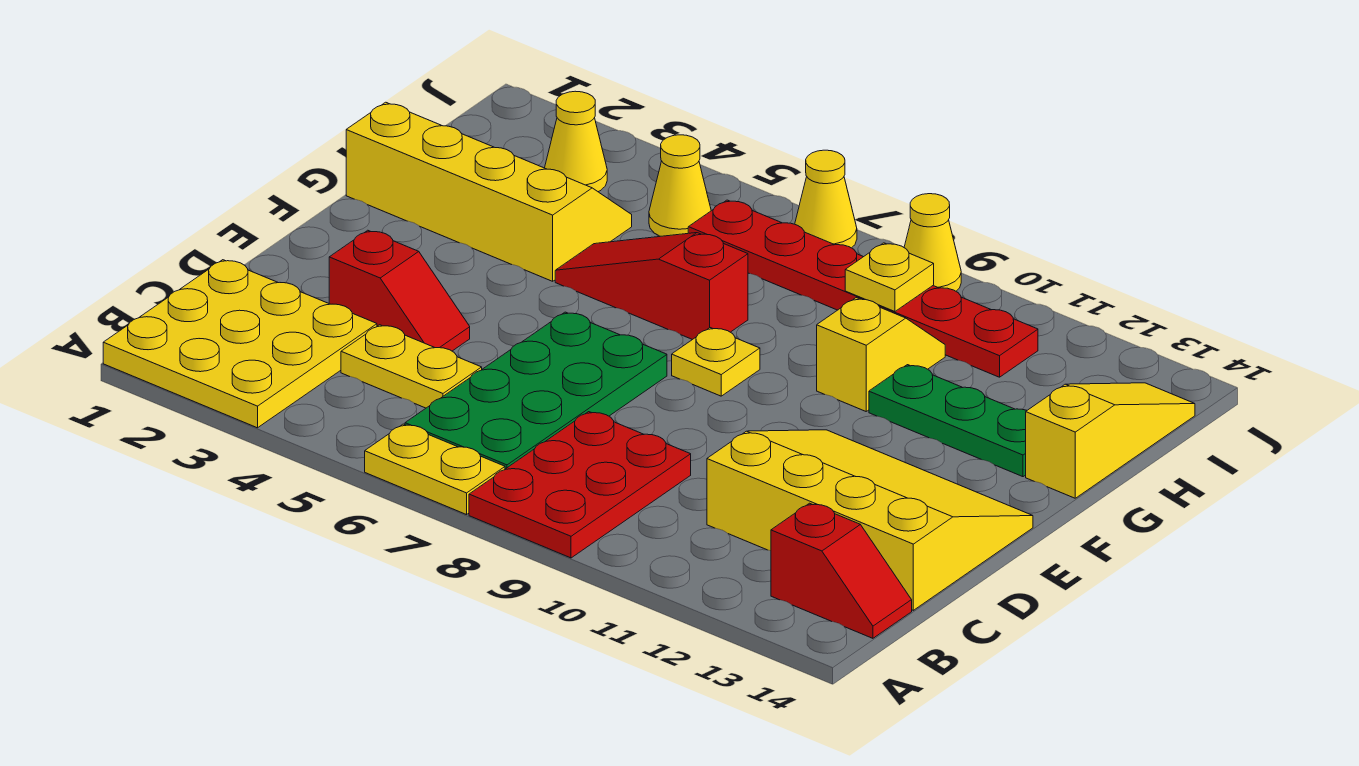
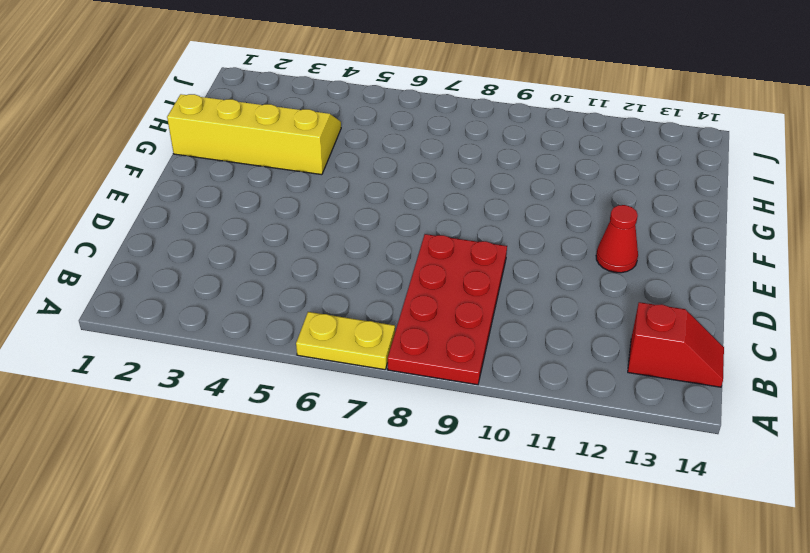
red plate A8:D9 level 1 -> red plate A8:C9 level 1
red cone E12 level 1 -> yellow slope C11:E14 level 1 top C
none -> yellow plate A1:C3 level 1
none -> green plate B6:E7 level 1
none -> yellow plate C4:C5 level 1

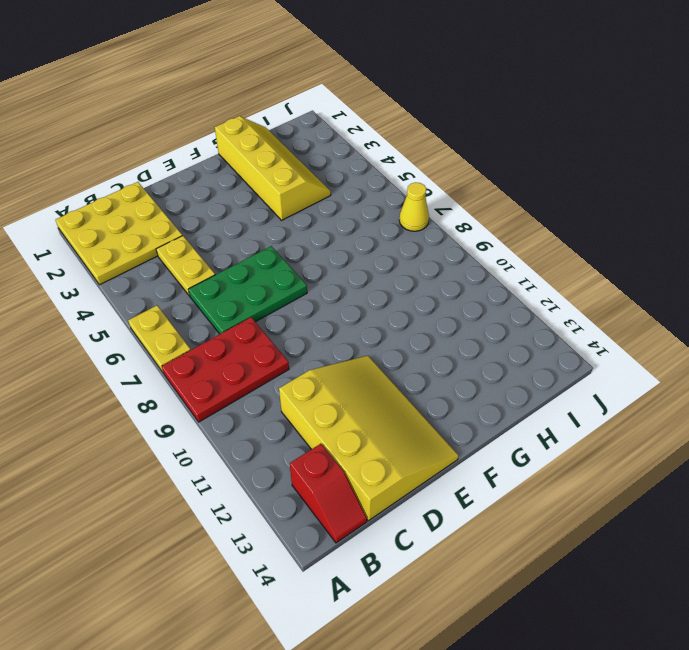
green plate C6:E7 level 1 -> green plate B6:E7 level 1
none -> red slope D3:D4 level 1 top 3
none -> yellow plate F8 level 1
none -> red slope G5:G7 level 1 top 7

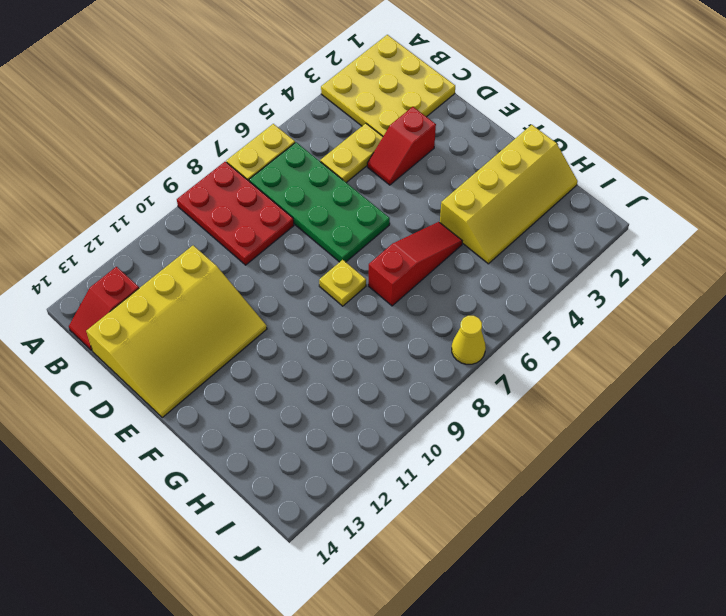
none -> yellow slope G10:H10 level 1 top G
none -> green plate G11:G13 level 1
none -> yellow slope G14:I14 level 1 top G

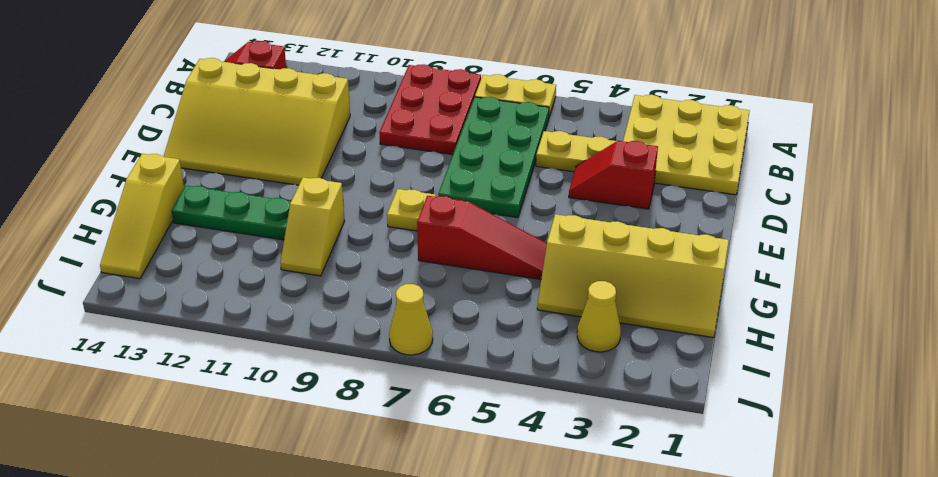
none -> yellow cone I5 level 1
none -> red plate I6:I11 level 1
none -> yellow cone J9 level 1

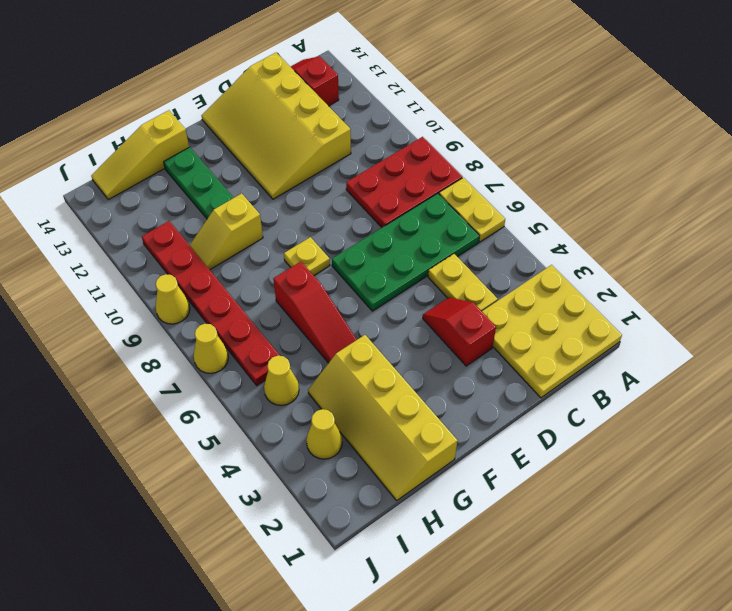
none -> yellow plate I9 level 2

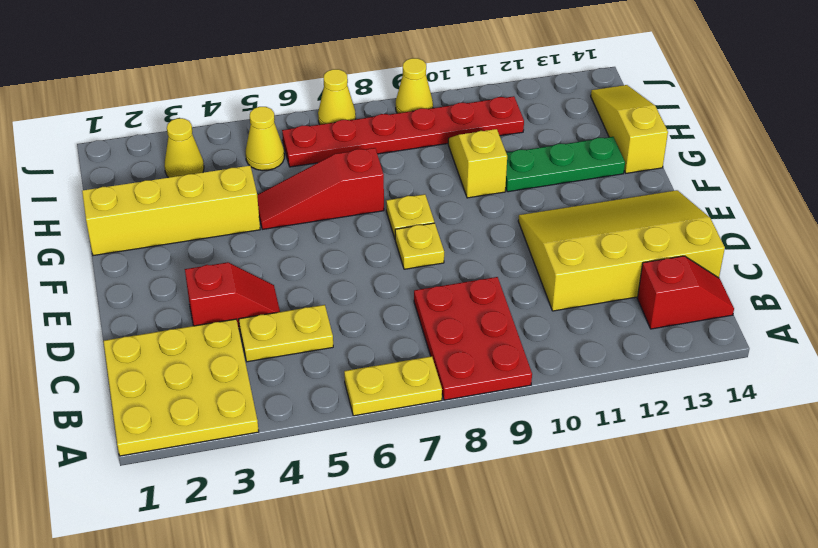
yellow plate E8 level 1 -> yellow plate I9 level 2
none -> green plate B6:E7 level 1

